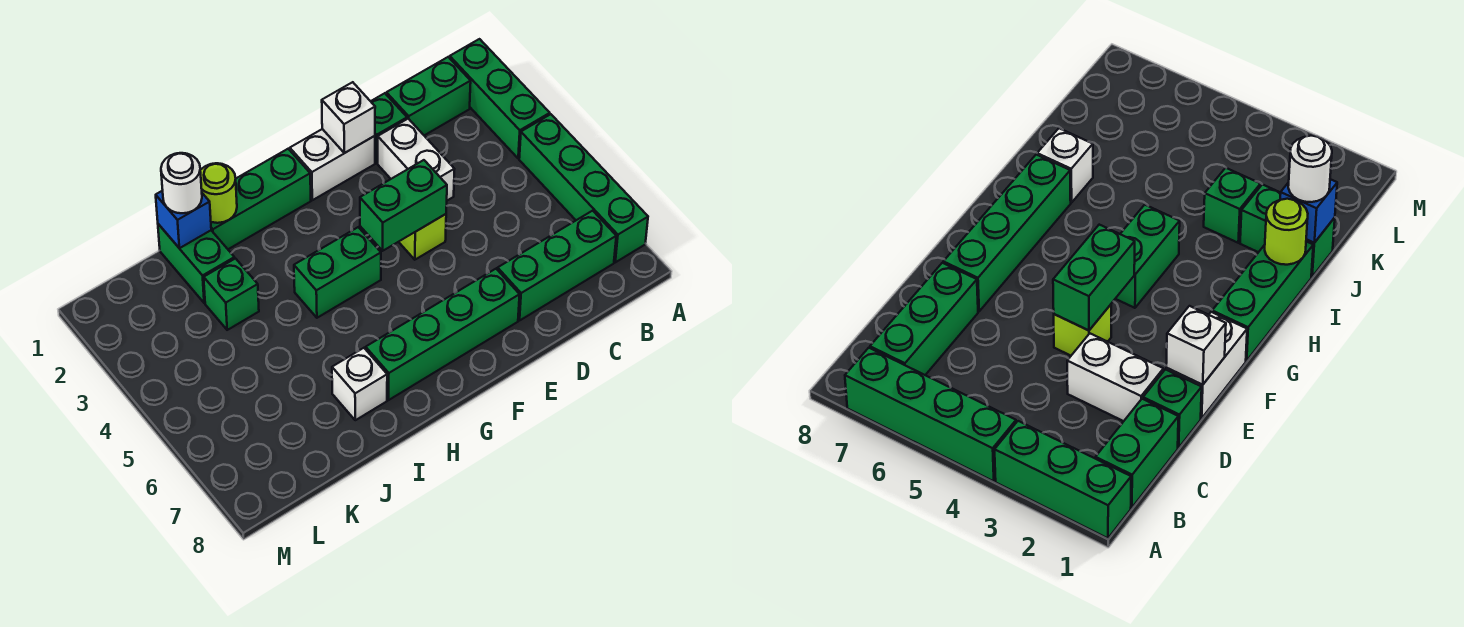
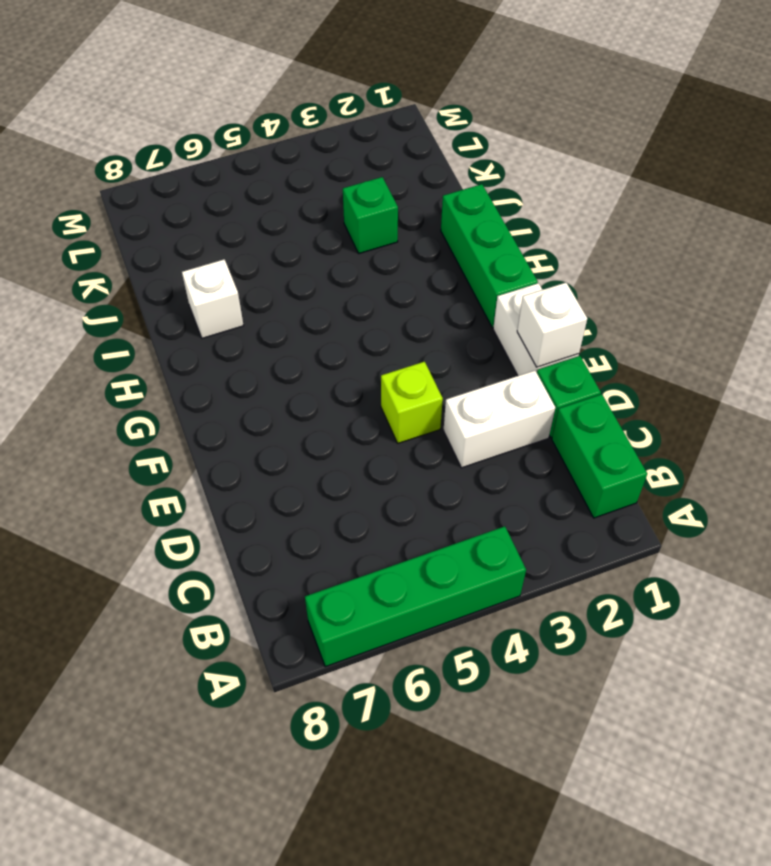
none -> green brick A1:A3 level 1
none -> green brick B7:D7 level 1
none -> green brick E7:H7 level 1

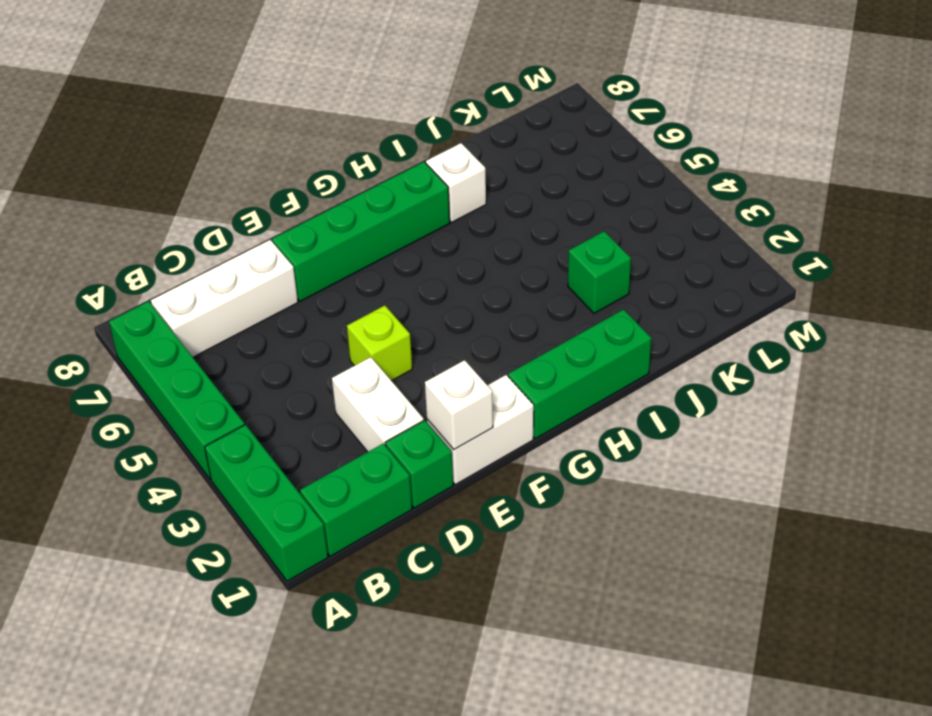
white brick B7:D7 level 1 -> green brick B7:D7 level 1
none -> green brick G4:H4 level 1
none -> green brick J1:J2 level 1
none -> green brick E4:F4 level 2

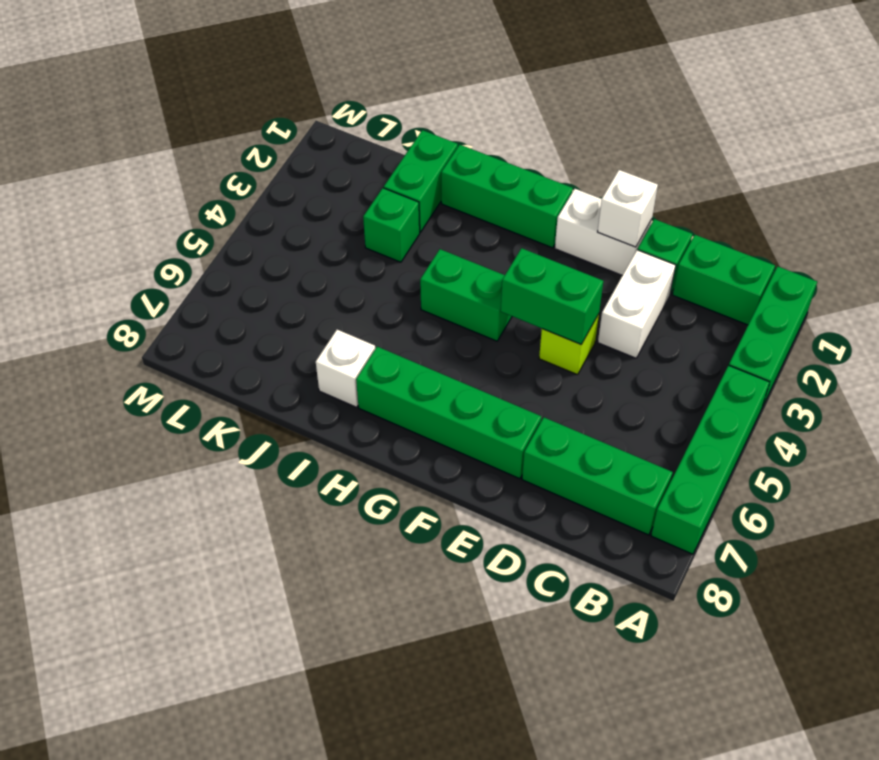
none -> lime round brick I1 level 2
none -> blue brick J1 level 2
none -> white round brick J1 level 3

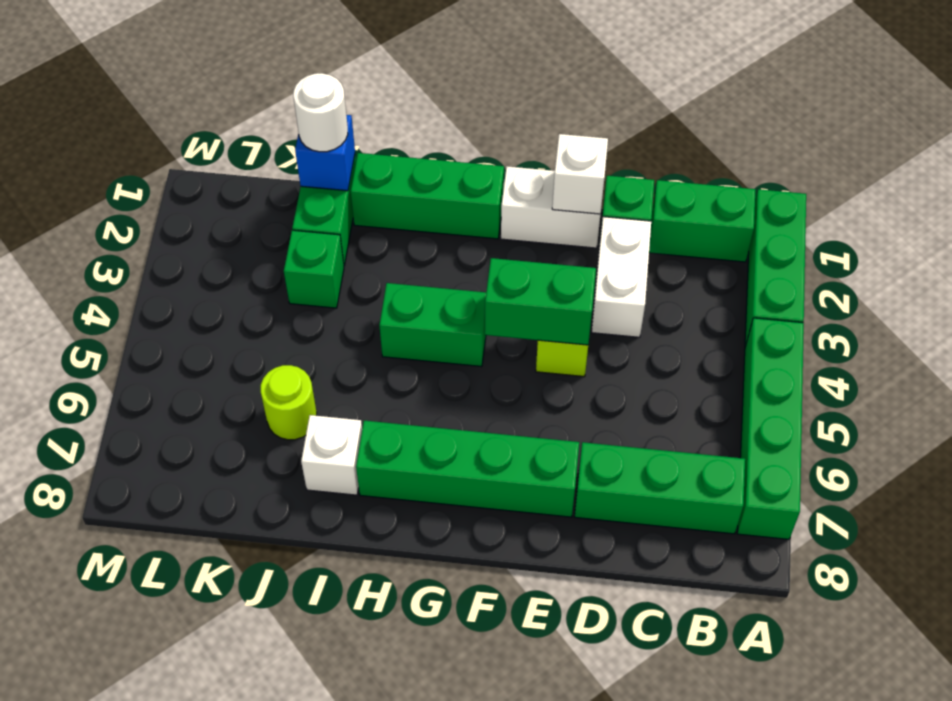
lime round brick J6 level 1 -> lime round brick I1 level 2

